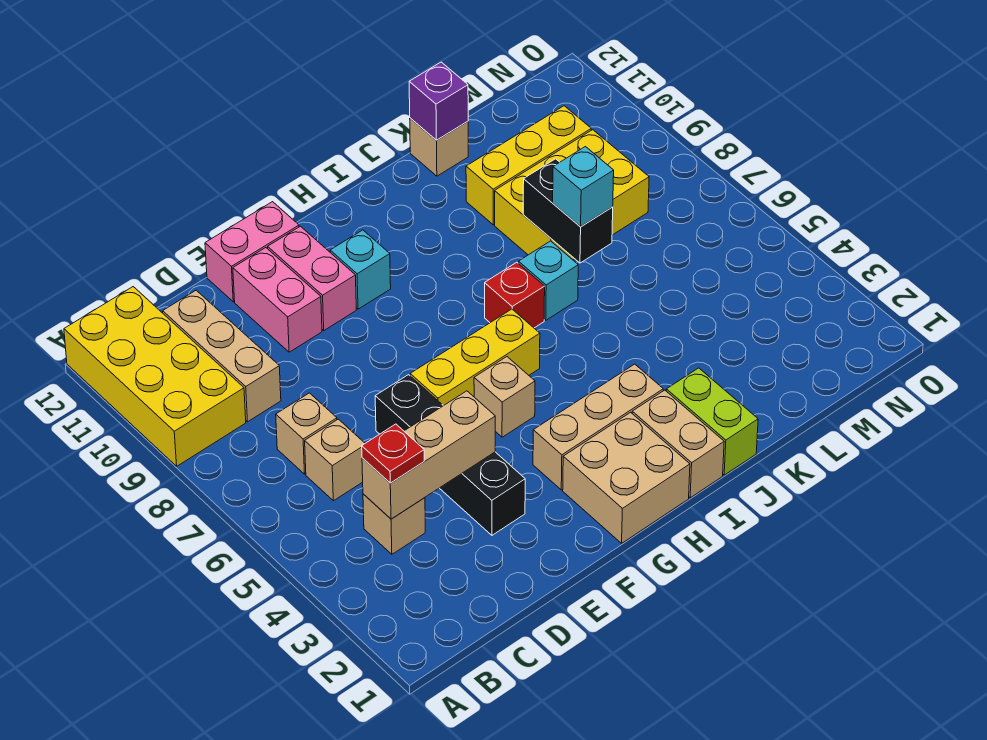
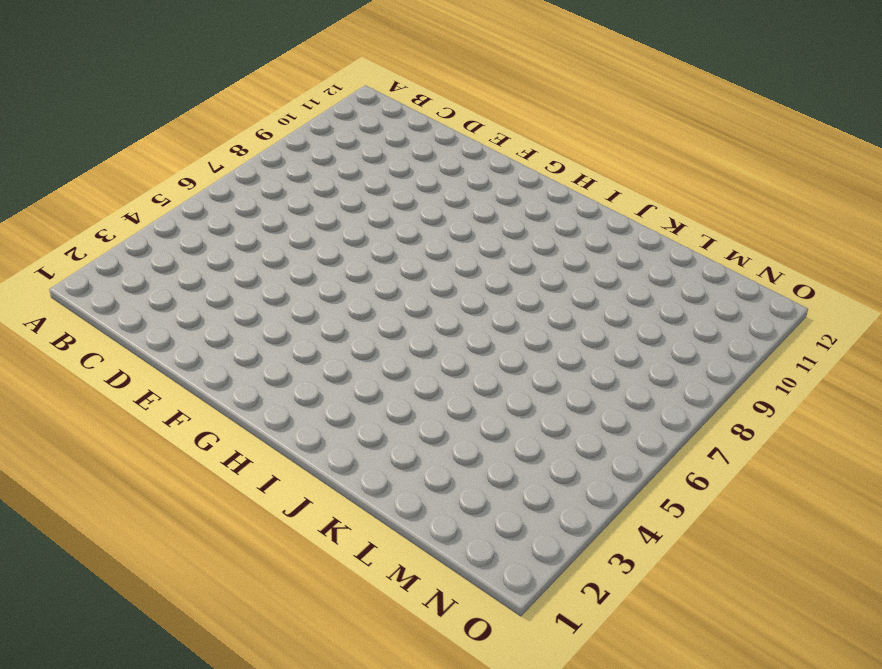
none -> yellow brick A9:B12 level 1
none -> tan brick C4 level 1
none -> tan brick C6 level 1

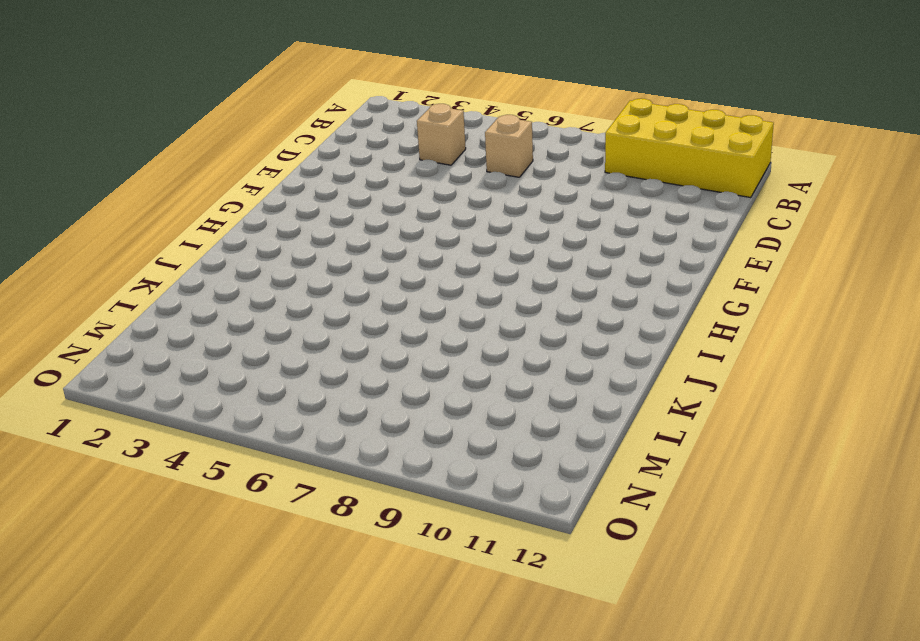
none -> tan brick C7 level 1
none -> tan brick C9:C11 level 1
none -> black brick E3:E6 level 1

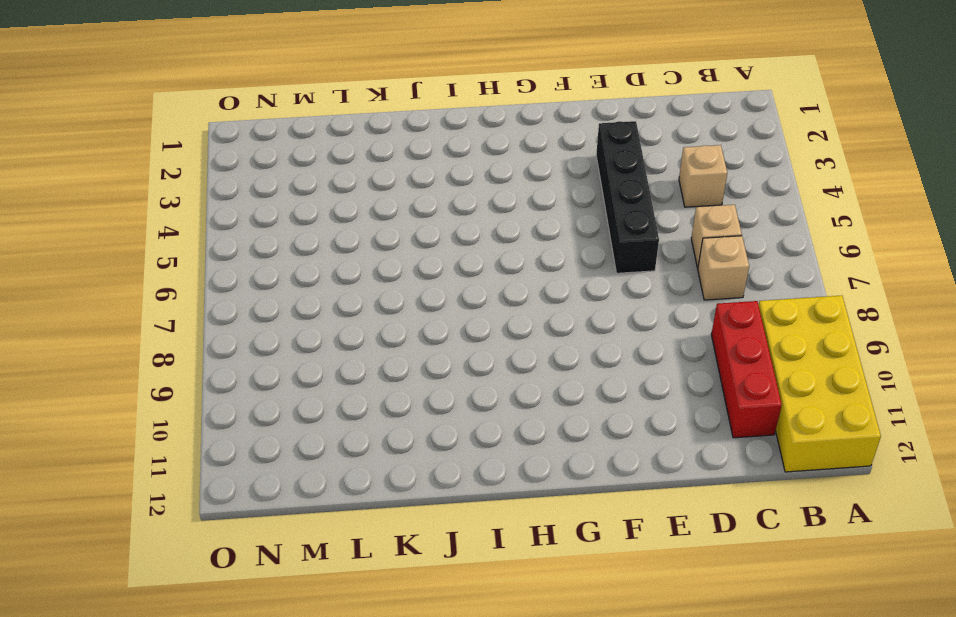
red brick C9:C11 level 1 -> tan brick C9:C11 level 1
none -> pink brick E10:E11 level 1
none -> pink brick E12:F12 level 1
none -> yellow brick F6:H6 level 1

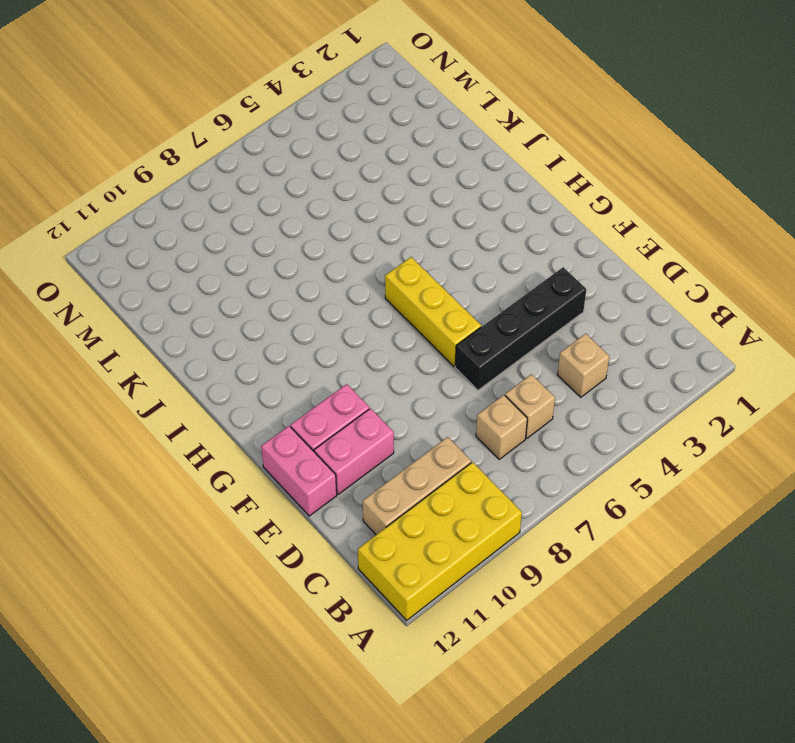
none -> tan brick G1:H2 level 1
none -> tan brick G3:I3 level 1
none -> tan brick G5 level 1

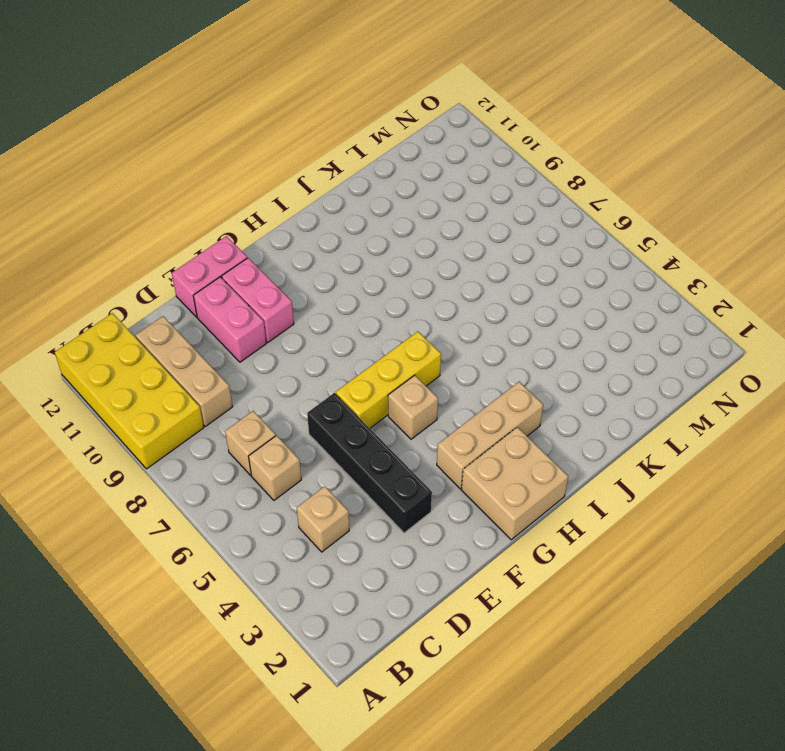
none -> cyan brick G10 level 1
none -> tan brick I1:I2 level 1
none -> red brick I7 level 1

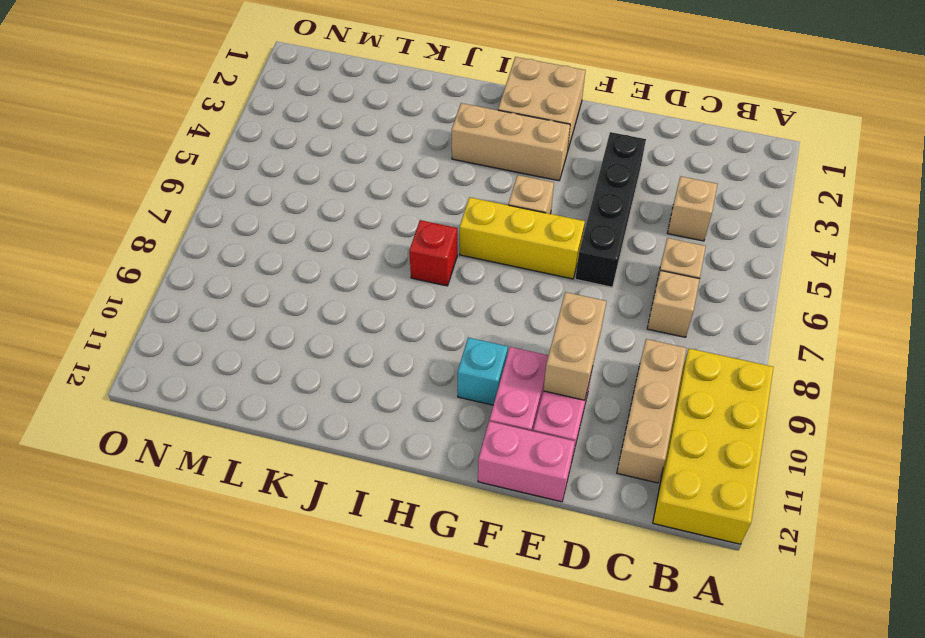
tan brick E9:E10 level 2 -> tan brick I1:I2 level 1
none -> lime brick J1:J2 level 1
none -> cyan brick J7 level 1
none -> yellow brick K8:M9 level 1

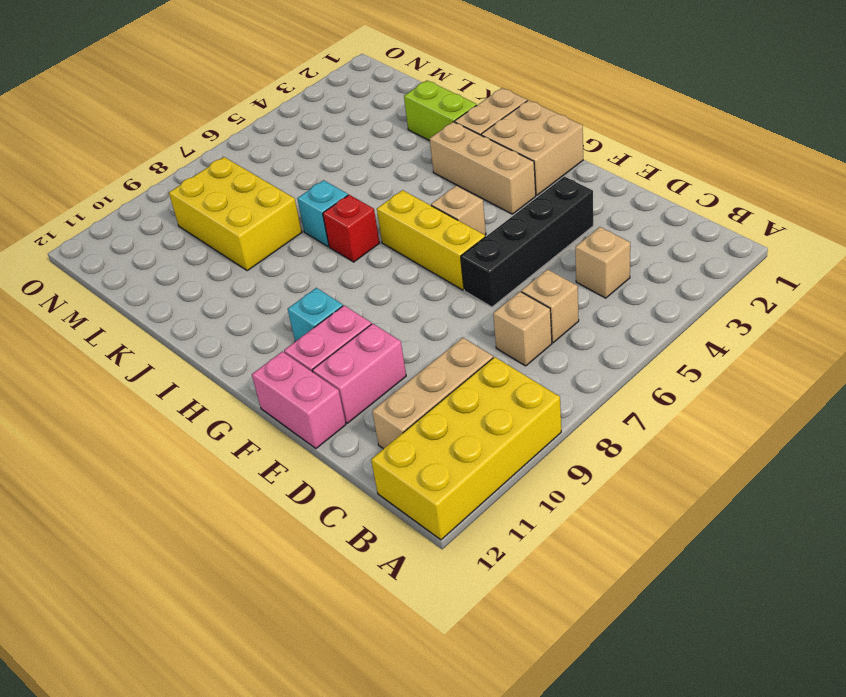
lime brick J2:K2 level 1 -> lime brick J1:J2 level 1
none -> yellow brick K10:M10 level 1
none -> tan brick K12 level 1
none -> tan brick C4:E4 level 2

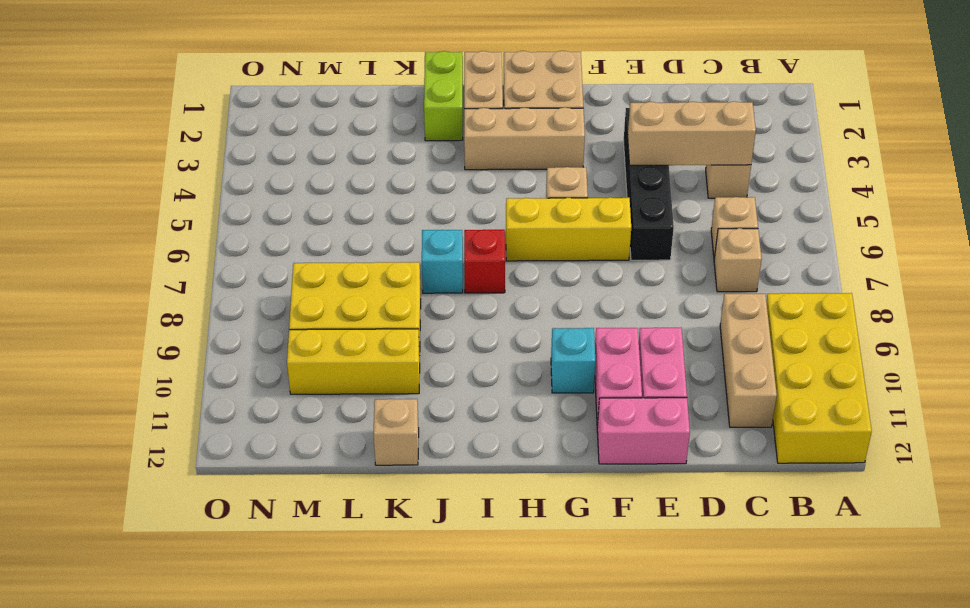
none -> black brick K7:K8 level 2
none -> purple brick K12 level 2
none -> red plate C4 level 3

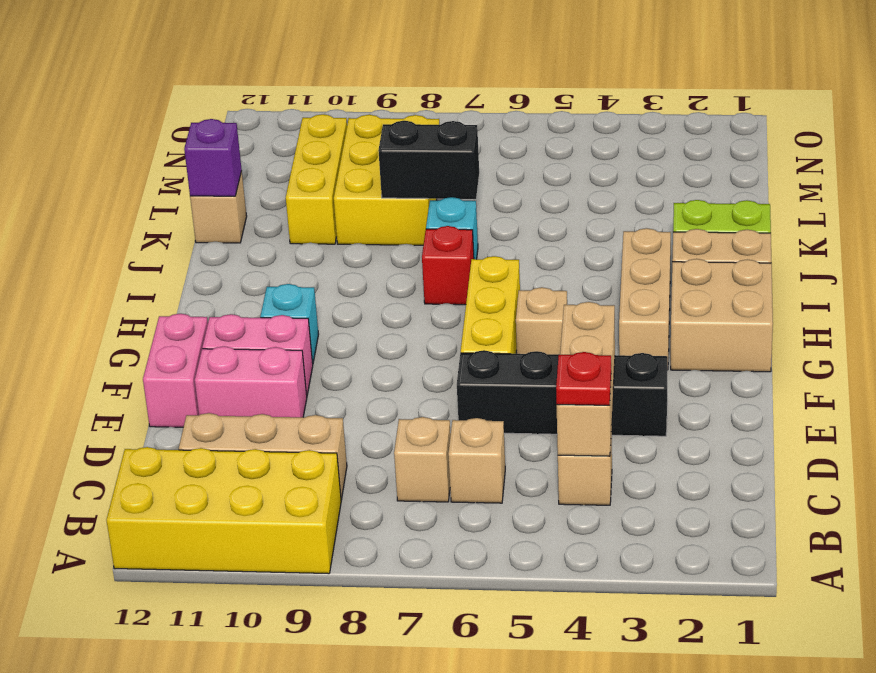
none -> cyan brick K7 level 3

